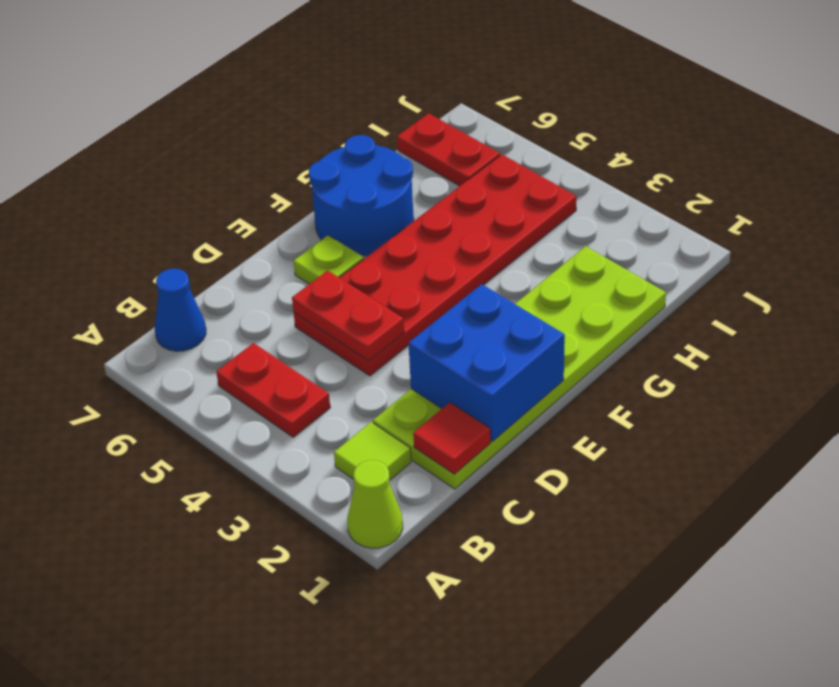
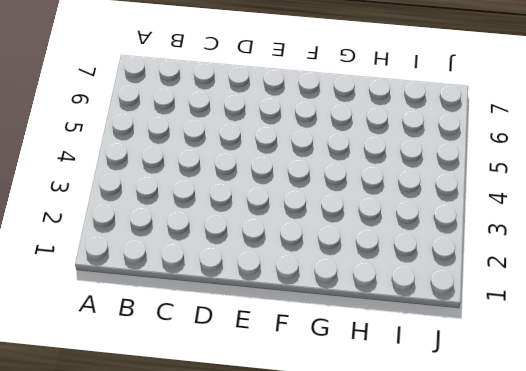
none -> lime cone A1 level 1
none -> lime tile B2 level 1
none -> red plate B4:B5 level 1

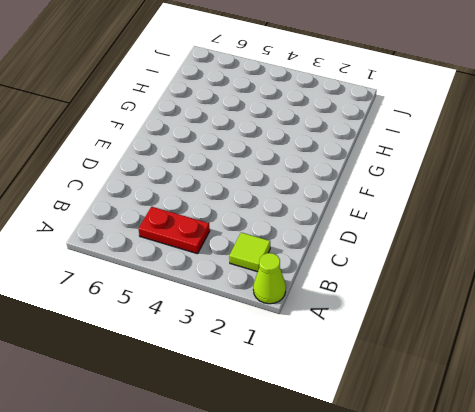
none -> blue cone B7 level 1
none -> lime plate C1:H2 level 1
none -> red plate D4:I5 level 1

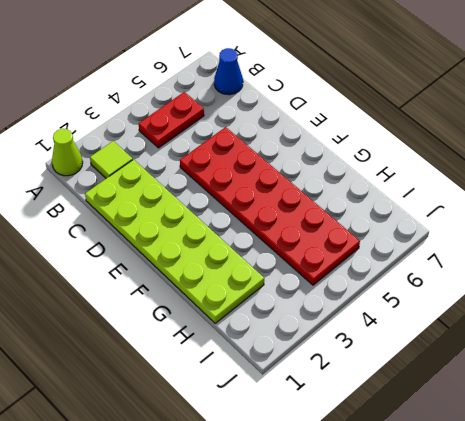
none -> lime plate E6 level 1
none -> blue round brick F6:G7 level 1
none -> red plate I6:I7 level 1

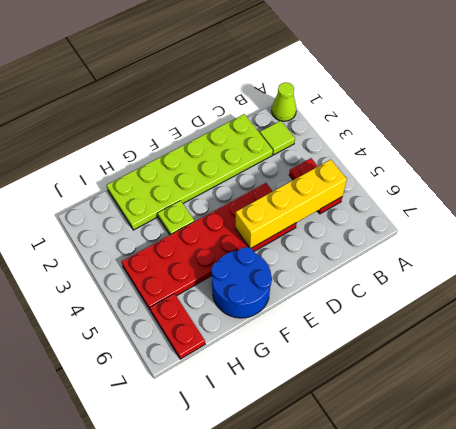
yellow brick B5:E5 level 2 -> red plate D4:D5 level 2
lime plate G3 level 1 -> lime plate E6 level 1
none -> blue cone B7 level 1
none -> red tile C1 level 2
none -> blue brick D1:E2 level 2

